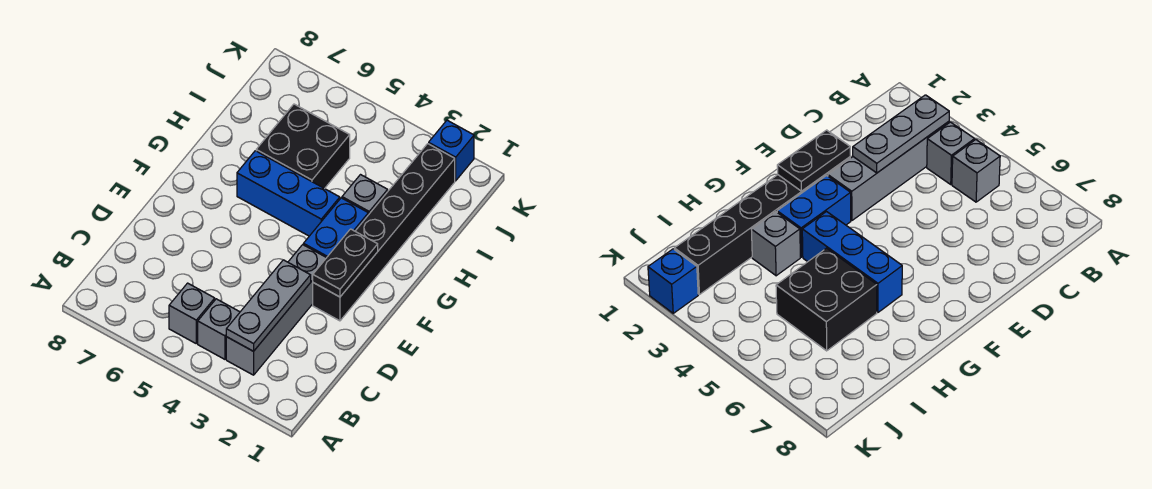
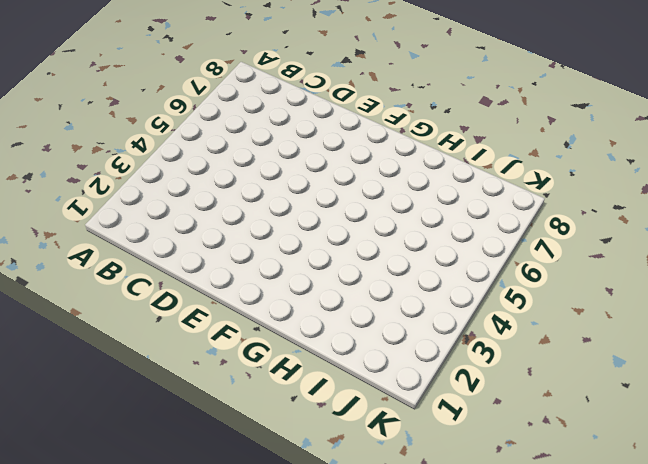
none -> grey brick B3:E3 level 1
none -> grey brick B4 level 1

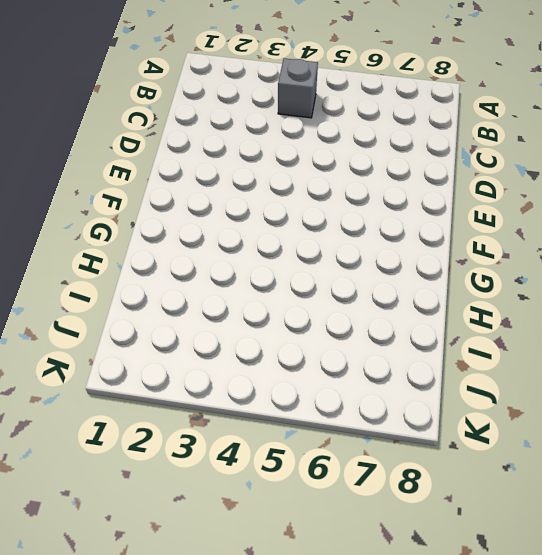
none -> grey brick B3:E3 level 1
none -> grey brick B5 level 1

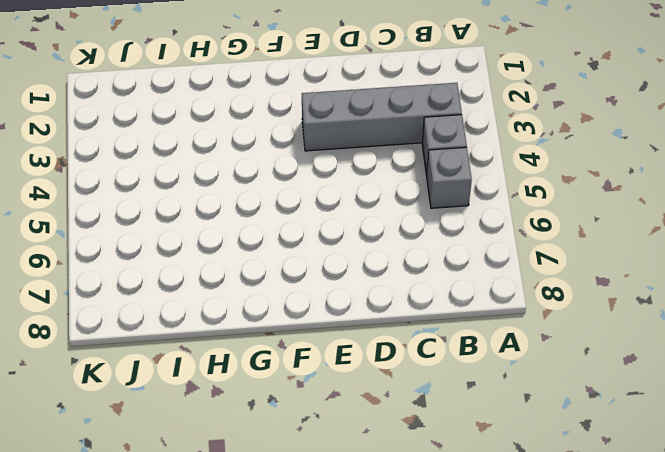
none -> black brick E2:J2 level 1
none -> blue brick F3:G3 level 1

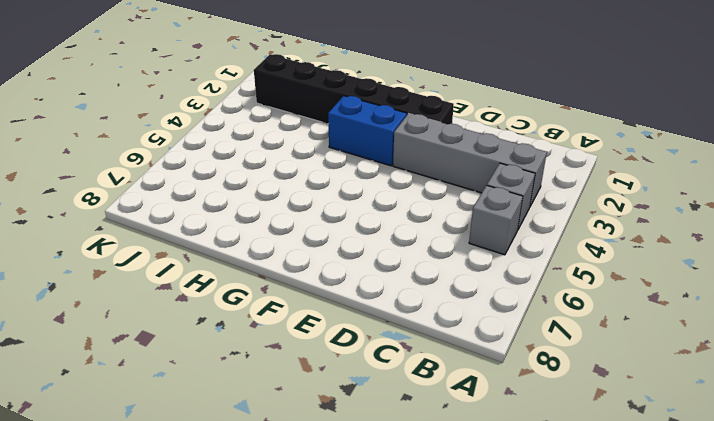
none -> blue brick G4:G6 level 1
none -> grey brick H3 level 1

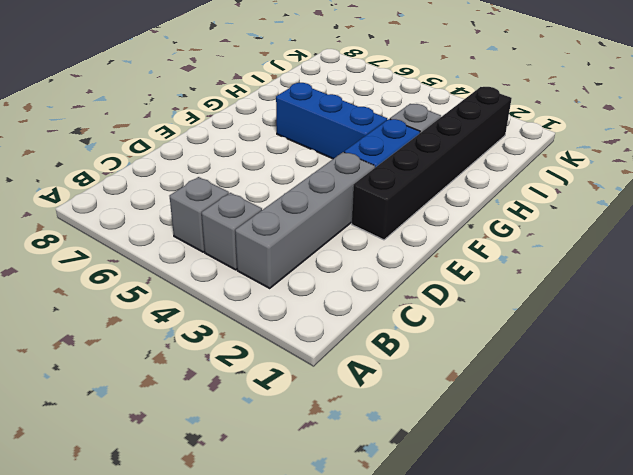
none -> black brick H5:I6 level 1
none -> blue brick K2 level 1

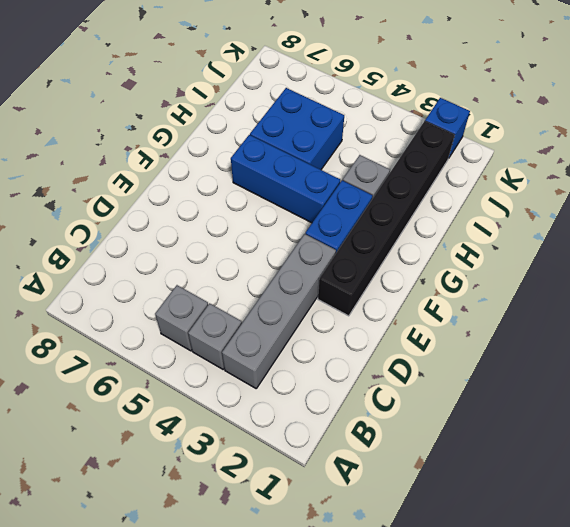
blue brick H5:I6 level 1 -> black brick H5:I6 level 1
none -> grey plate B3:D3 level 2
none -> black plate E2:F2 level 2

